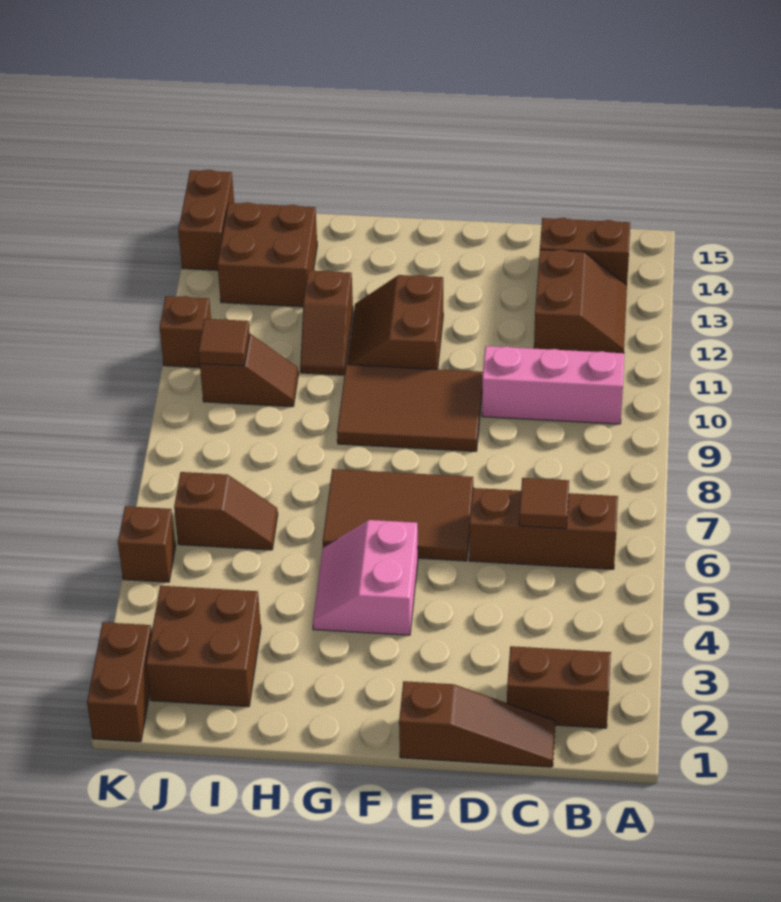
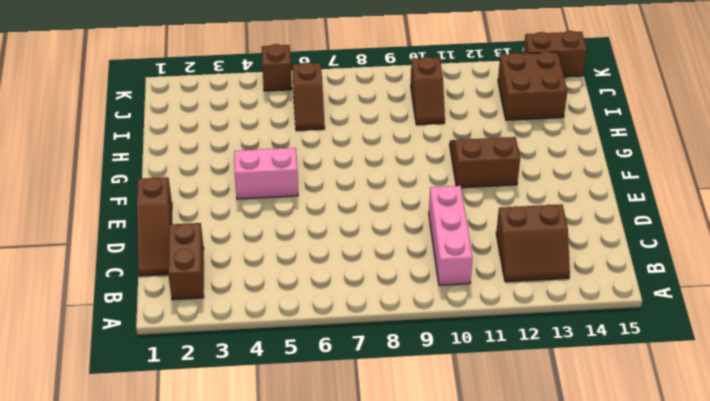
none -> brown brick B6:D6 level 1
none -> brown brick B14:C14 level 1
none -> brown tile E6:G7 level 1

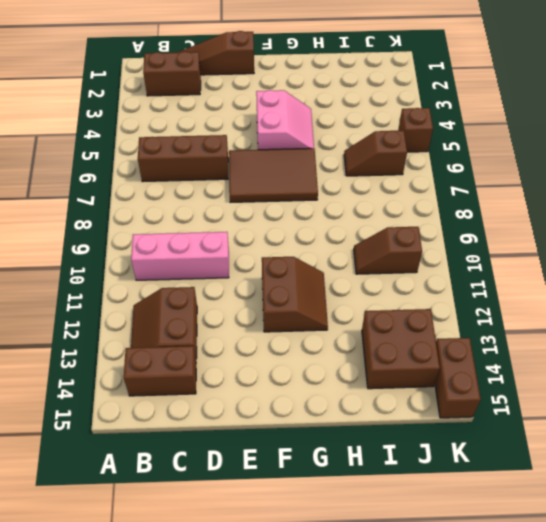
none -> brown tile E9:G10 level 1
none -> brown slope H11:H12 level 1 top 12
none -> brown brick I2:J3 level 1

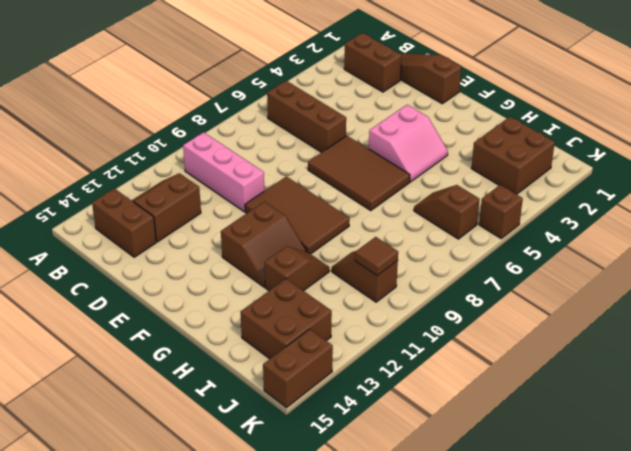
none -> brown brick K1:K2 level 1
none -> brown brick K11 level 1
none -> brown tile C6 level 2

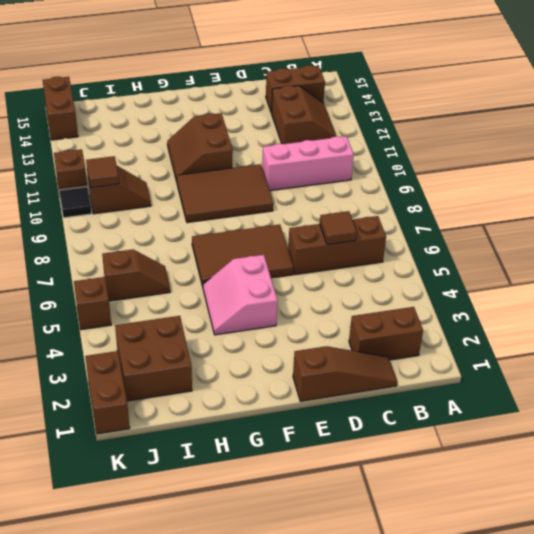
black tile K10 level 1 -> none
none -> brown slope H11:H12 level 1 top 12
none -> brown brick I13:J14 level 1

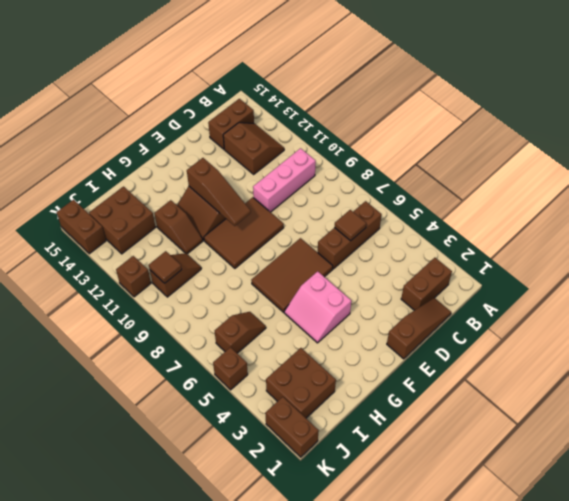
brown slope F10:F12 level 2 top 12 -> none

